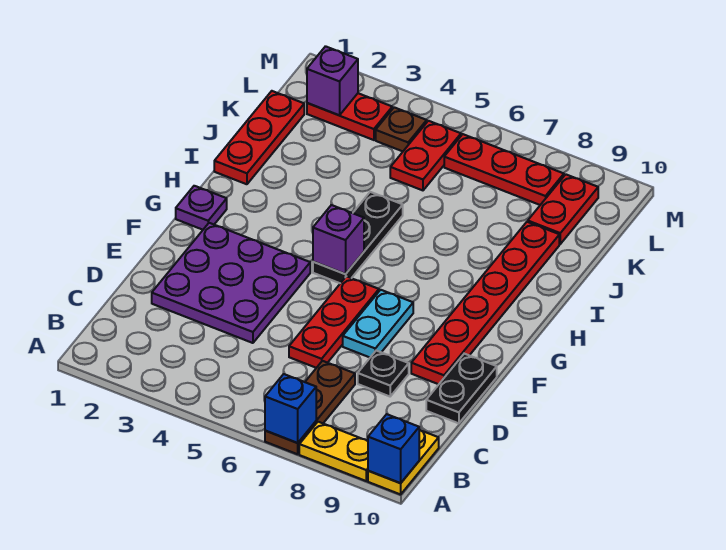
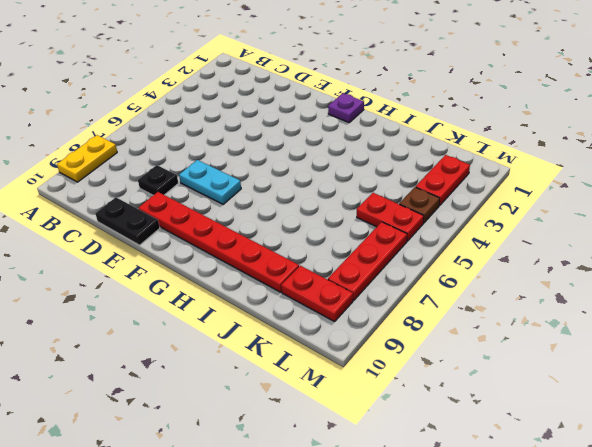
none -> brown plate A7:C7 level 1
none -> yellow plate A10:B10 level 1
none -> purple plate D2:F4 level 1

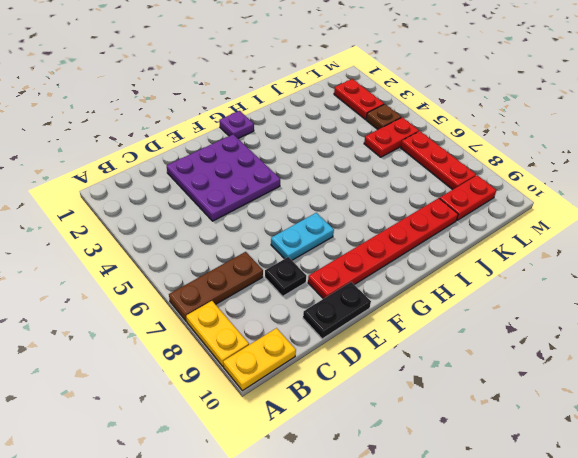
none -> red plate D6:F6 level 1
none -> black plate G5:I5 level 1
none -> red plate I1:K1 level 1

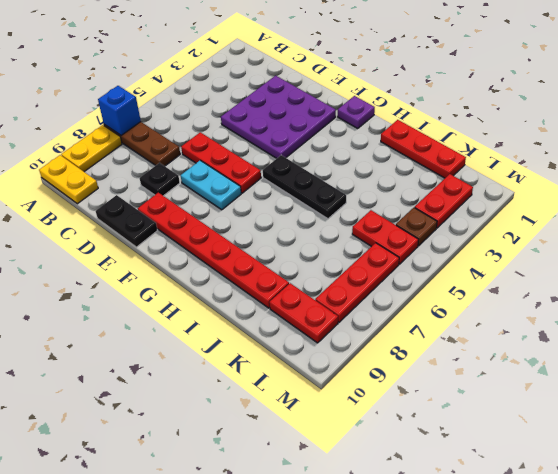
none -> blue brick A10 level 2
none -> purple brick G5 level 2
none -> purple brick L2 level 2

